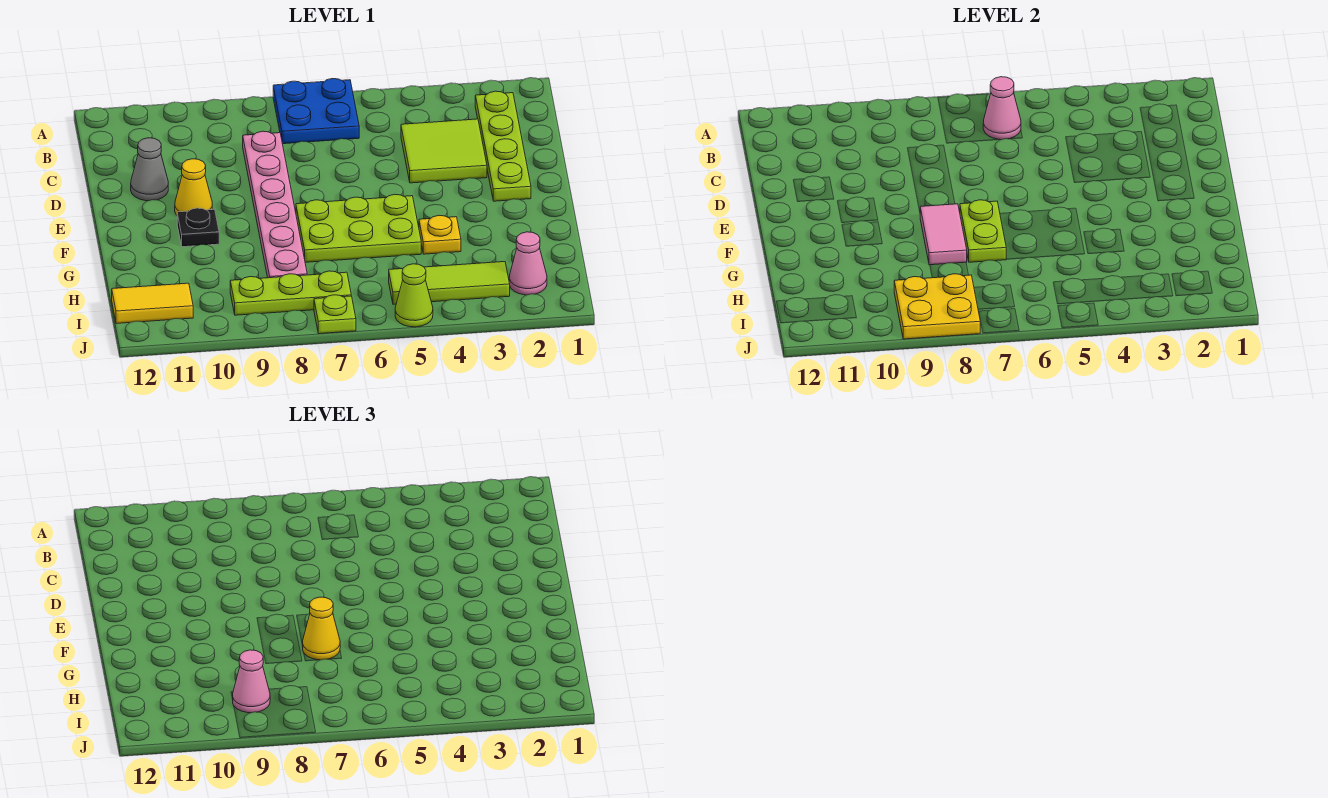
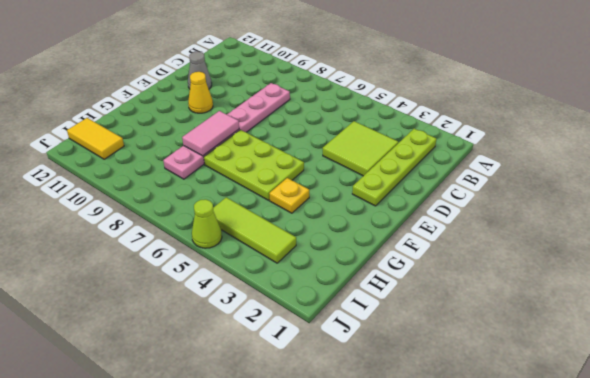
none -> blue plate A6:B7 level 1
none -> black plate F10 level 1
none -> pink cone I2 level 1

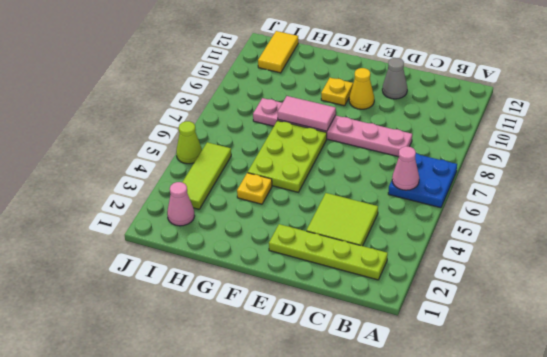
yellow plate F10 level 1 -> black plate F10 level 1
none -> lime plate I7:I9 level 1
none -> lime plate J7 level 1
none -> lime plate F7:G7 level 2

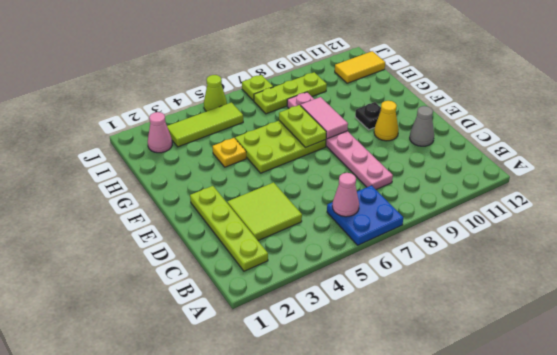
none -> yellow plate I8:J9 level 2
none -> yellow cone G7 level 3
none -> pink cone I9 level 3

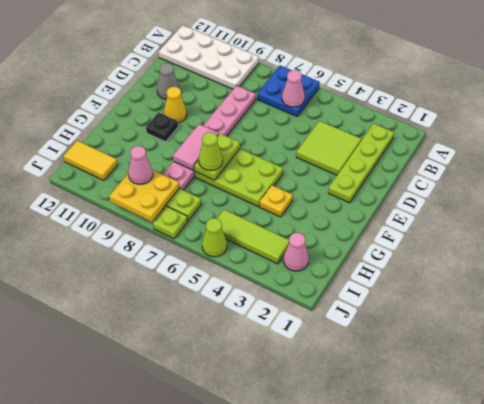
white plate A9:B12 level 1 -> none
lime cone G7 level 3 -> yellow cone G7 level 3

